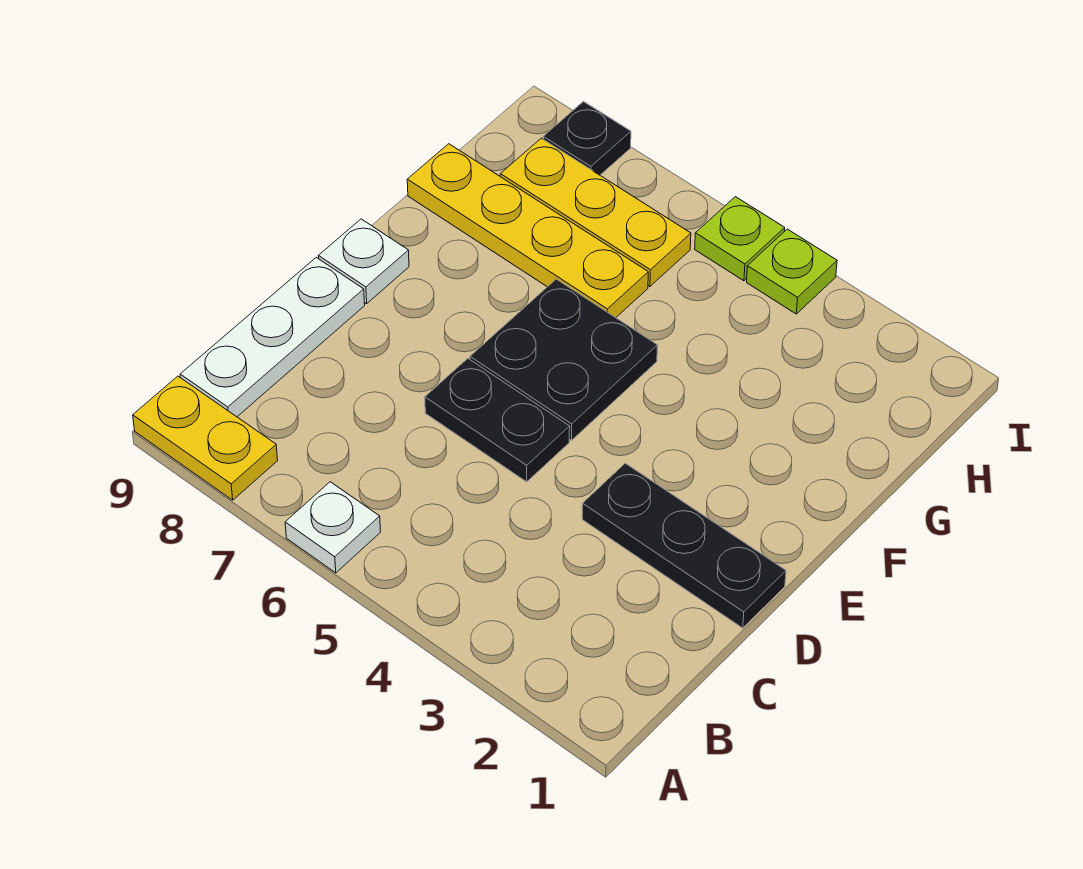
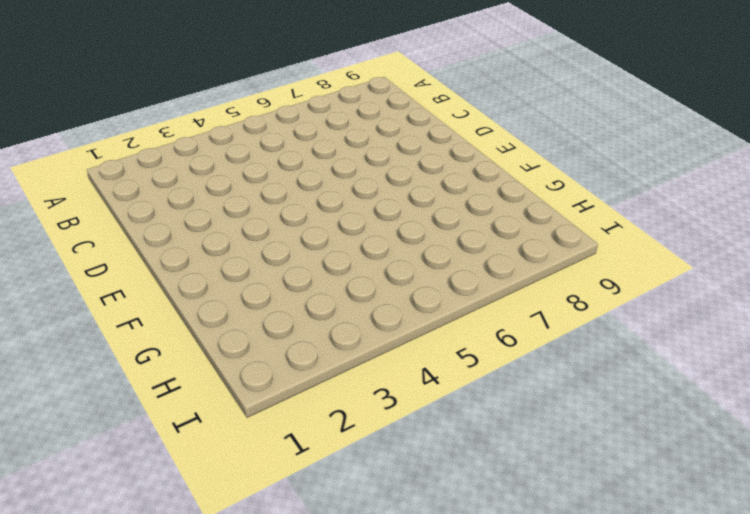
none -> white plate A6 level 1
none -> yellow plate A8:A9 level 1
none -> white plate B9:D9 level 1

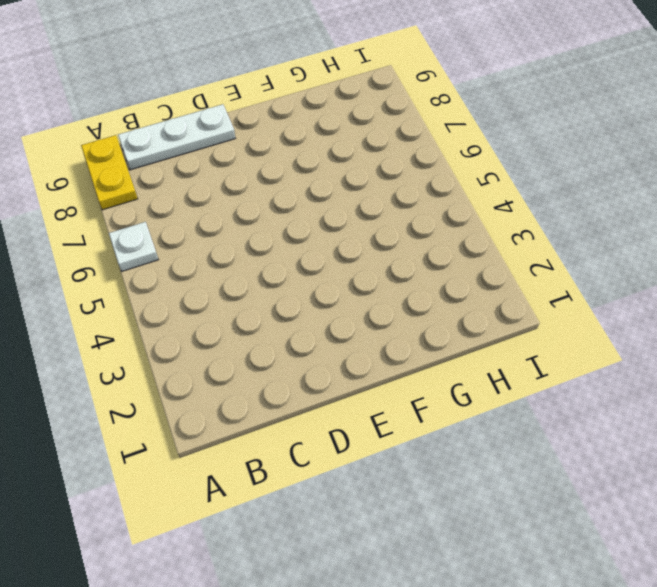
none -> black plate D1:D3 level 1
none -> black plate D5:D6 level 1
none -> black plate E5:F6 level 1

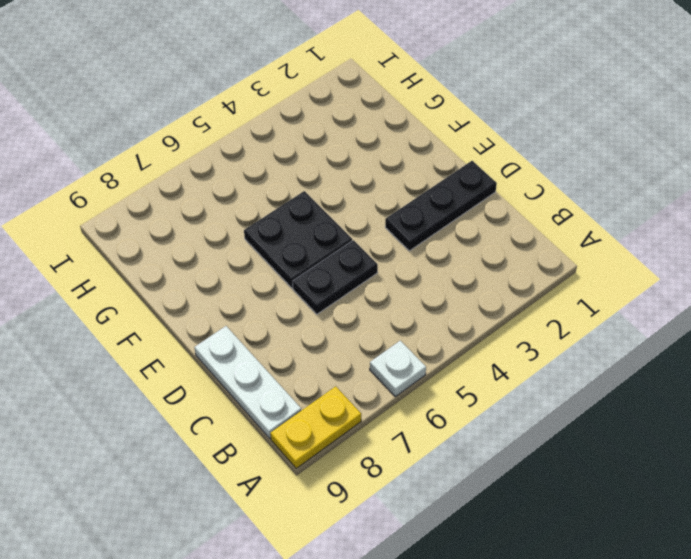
none -> white plate E9 level 1
none -> yellow plate G6:G9 level 1
none -> yellow plate H6:H8 level 1

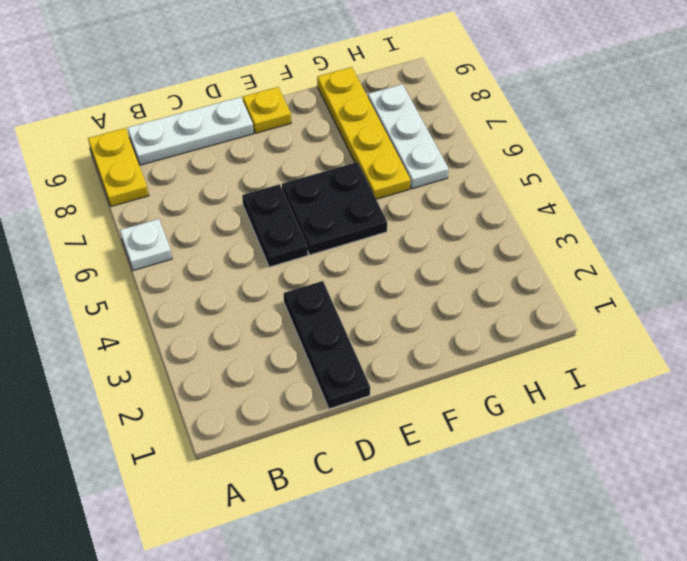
yellow plate E9 level 1 -> white plate E9 level 1
white plate H6:H8 level 1 -> yellow plate H6:H8 level 1
none -> lime plate I4 level 1
none -> lime plate I5 level 1
none -> black plate I8 level 1

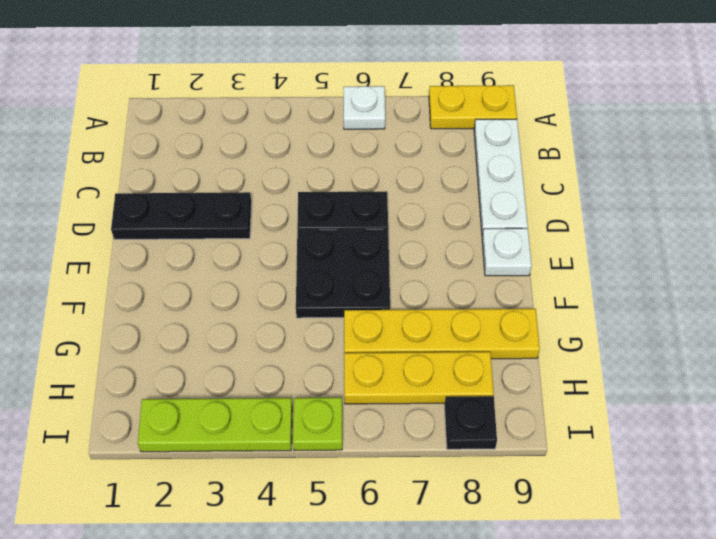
lime plate I2:I4 level 1 -> lime plate I4 level 1

